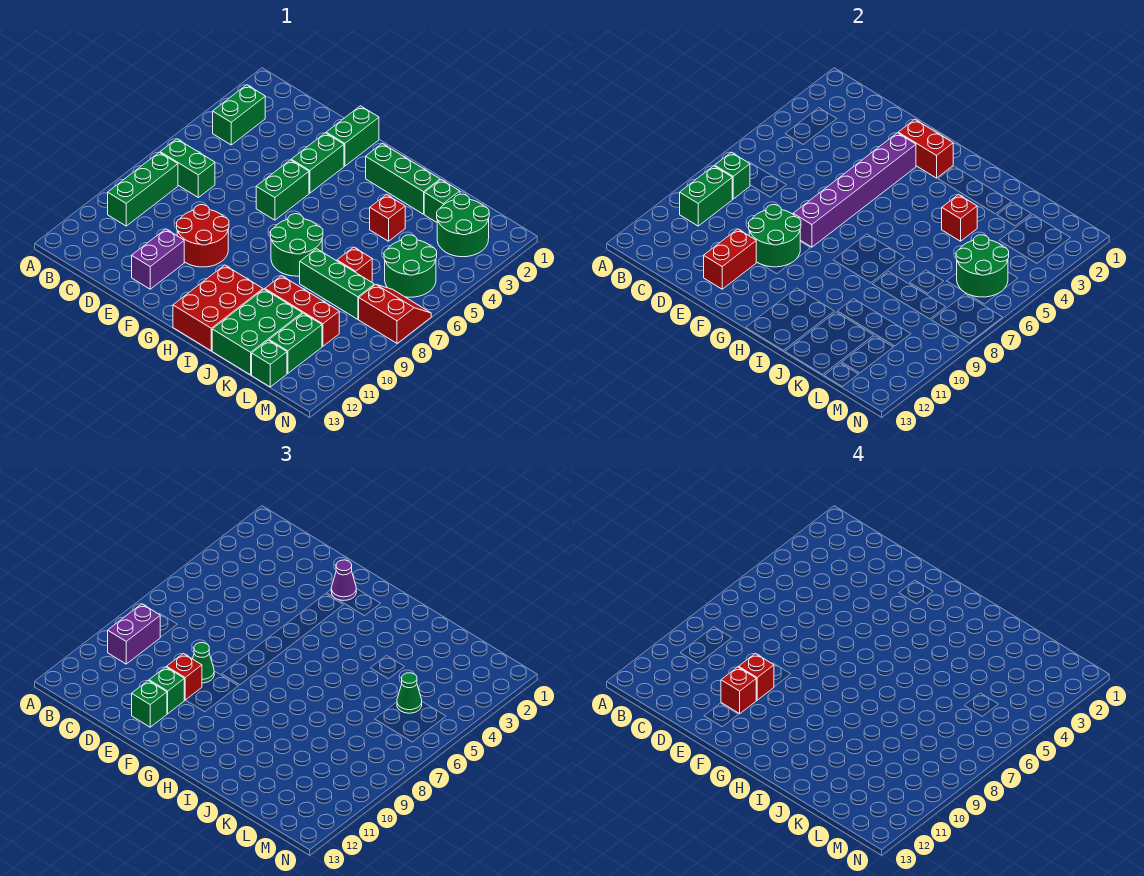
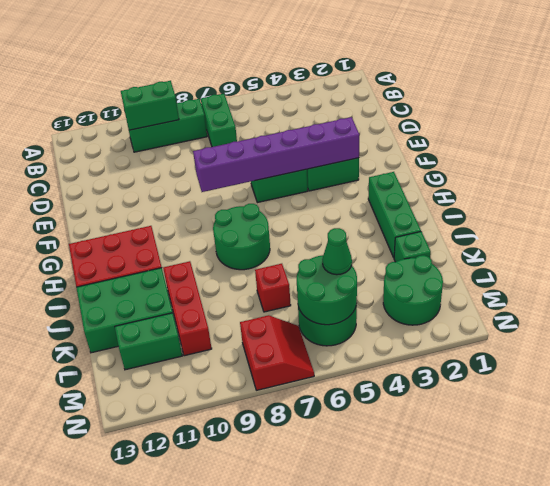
none -> green brick B3:B4 level 1
none -> red round brick E9:F10 level 1
none -> purple brick E11:E12 level 1
none -> green brick F1:F2 level 1

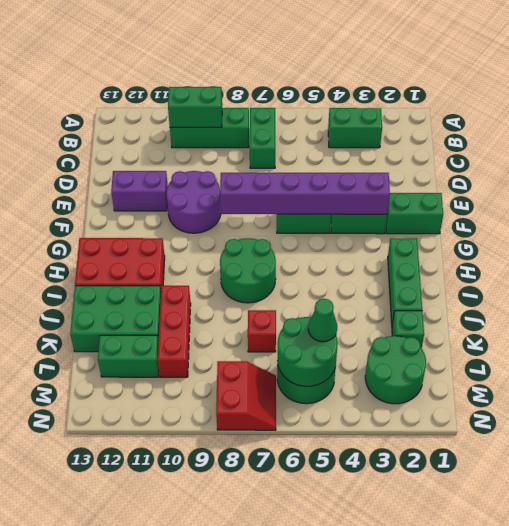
purple round brick E9:F10 level 1 -> red round brick E9:F10 level 1
none -> red brick J4 level 1
none -> green brick J8:L8 level 1
none -> green brick L13 level 1
none -> green brick B8 level 2

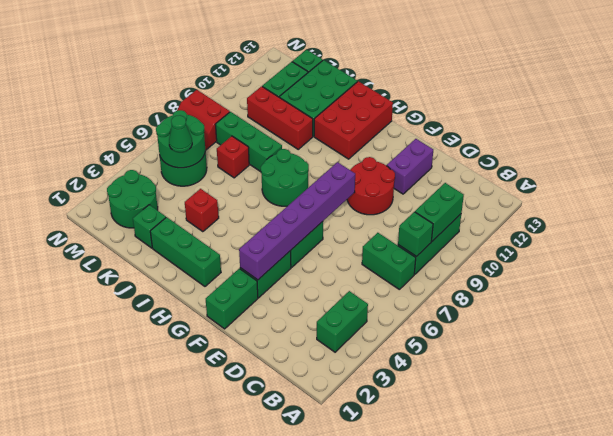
none -> green round brick E9:F10 level 2
none -> red brick E11:E12 level 2
none -> red brick F2:G2 level 2
none -> red brick J4 level 2

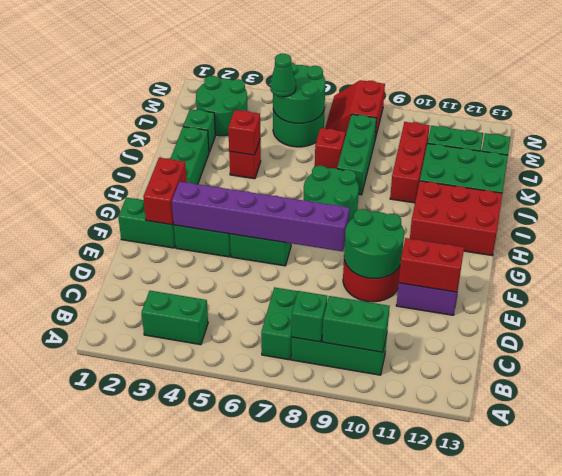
none -> purple brick B9:B10 level 3
none -> green cone E9 level 3
none -> red brick E10 level 3
none -> green brick E11 level 3

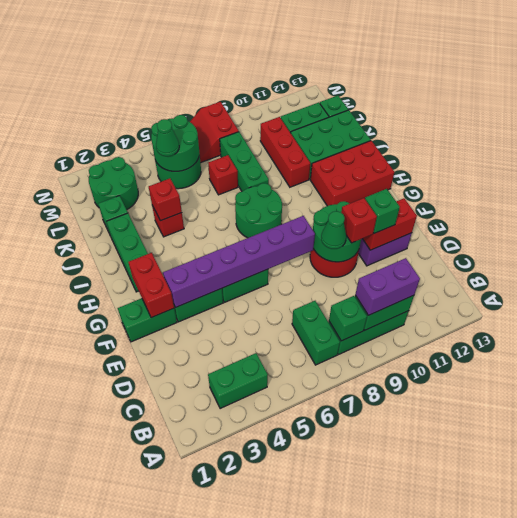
none -> green brick E12 level 3
none -> purple cone F2 level 3
none -> red brick E10 level 4
none -> red brick E11 level 4

